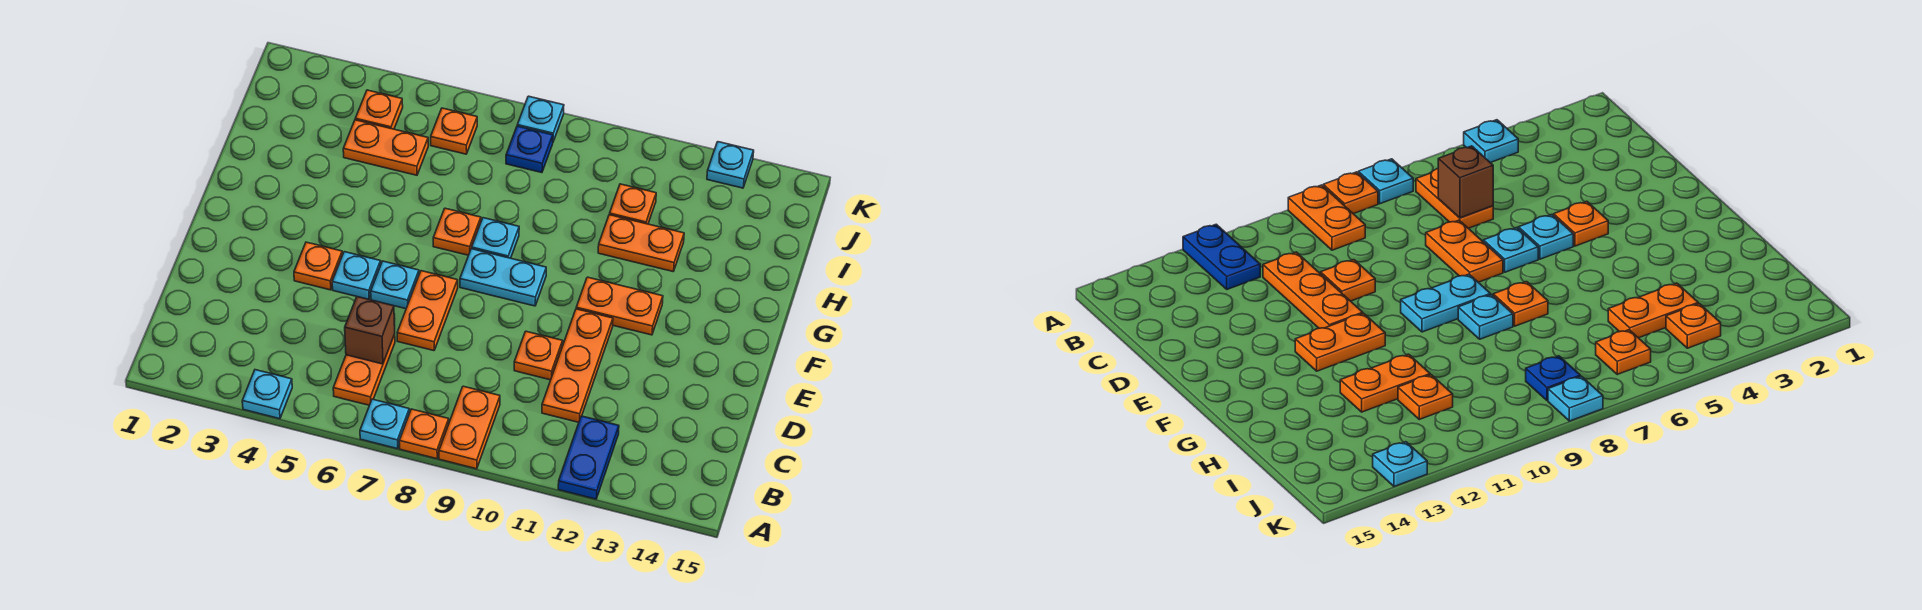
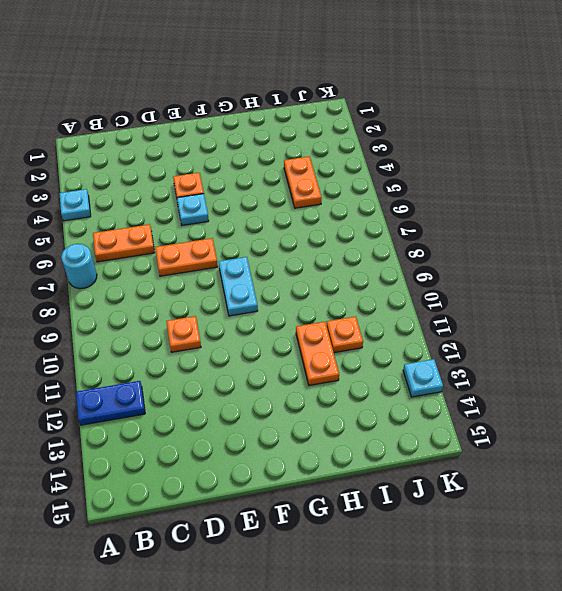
cyan round brick A7 level 1 -> cyan plate A7 level 1
none -> orange plate A8 level 1
none -> orange plate A9:B9 level 1
none -> orange plate C11:E11 level 1

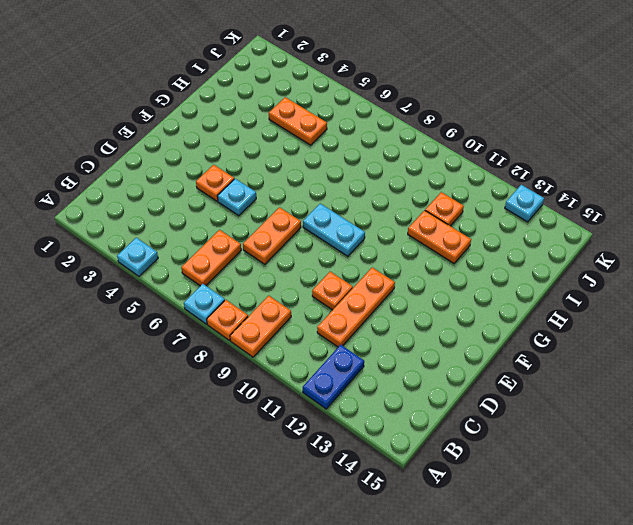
none -> cyan plate E6 level 1
none -> orange plate F11:F12 level 1
none -> orange plate G7 level 1

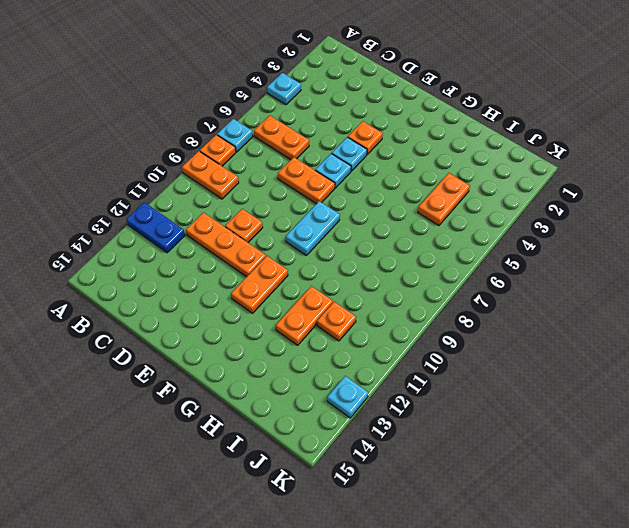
none -> orange plate G7 level 1
none -> cyan plate G8 level 1
none -> orange plate J4 level 1

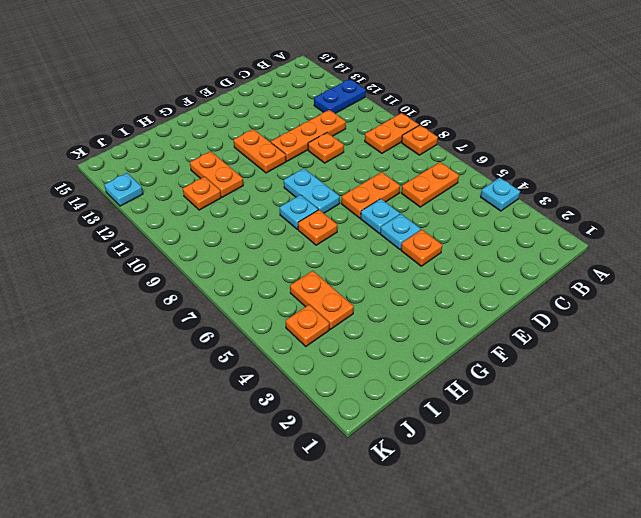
none -> cyan plate A7 level 1
none -> orange plate J6 level 1
none -> blue plate J8 level 1

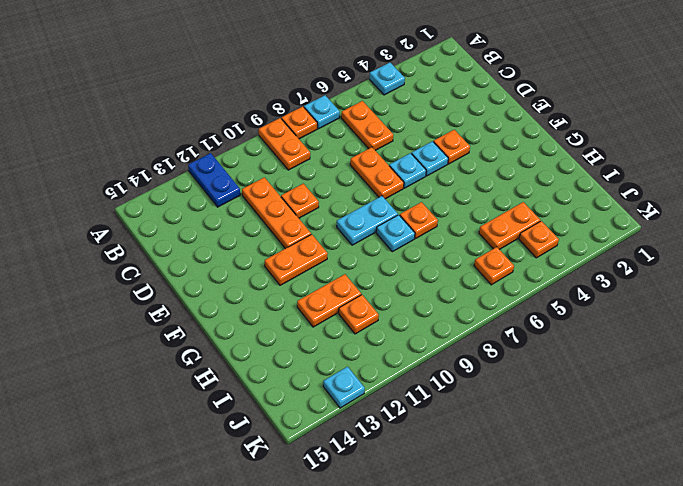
none -> blue plate J8 level 1
none -> cyan plate K8 level 1
none -> brown brick C6 level 2

